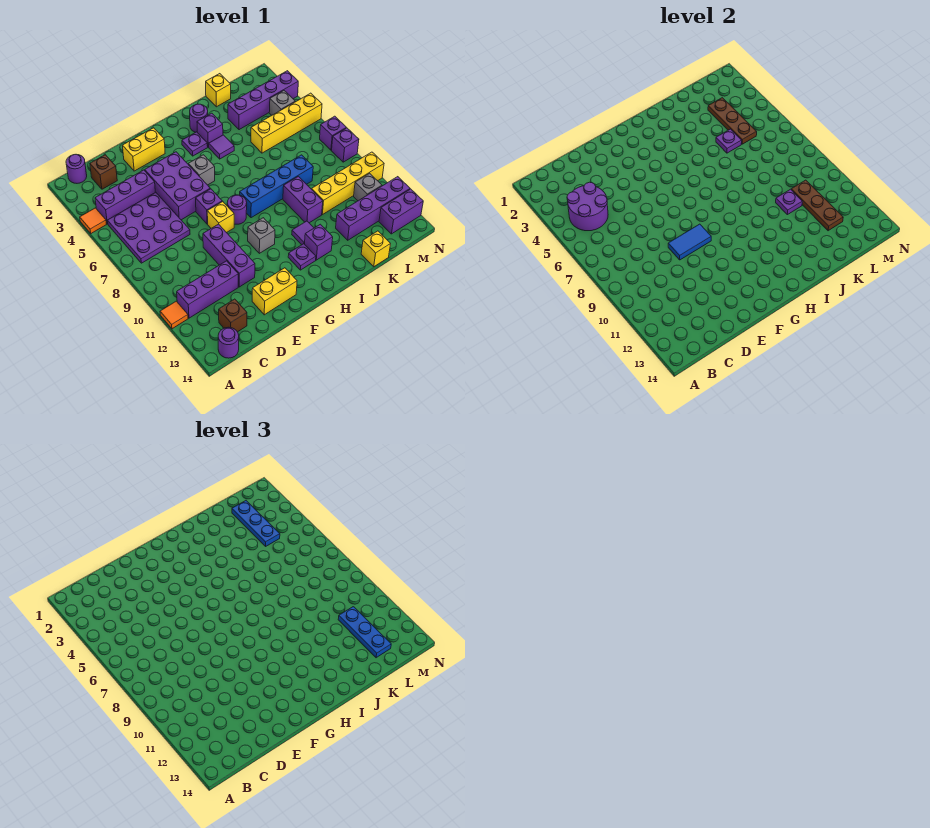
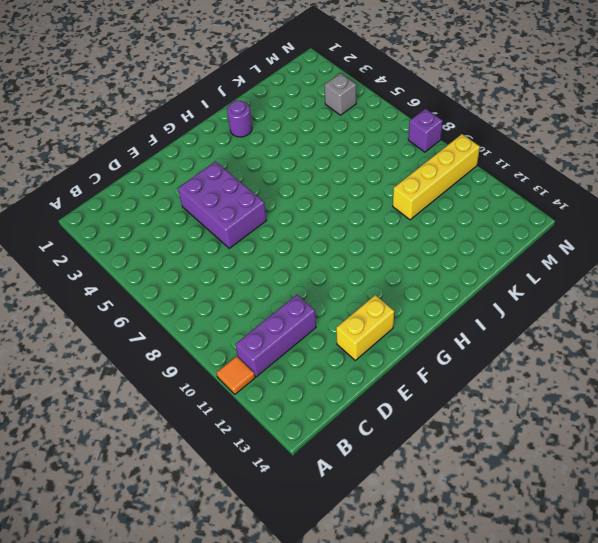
none -> orange tile A4 level 1
none -> purple round brick B1 level 1
none -> purple brick B4:D4 level 1
none -> purple plate B5:D7 level 1

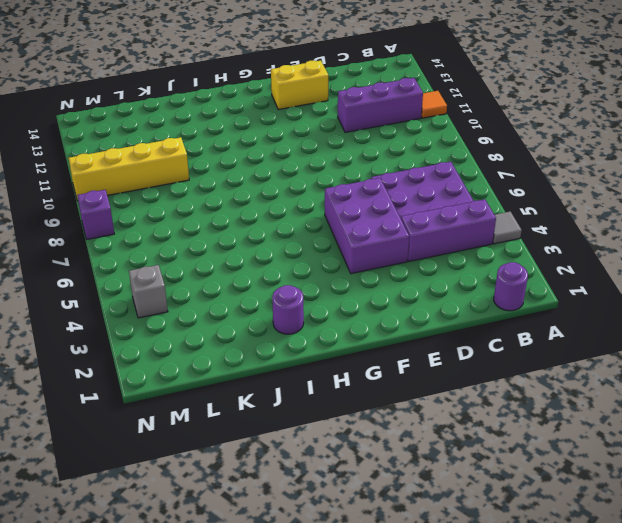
grey tile A4 level 1 -> orange tile A4 level 1
none -> purple round brick B14 level 1
none -> brown brick C2 level 1
none -> brown brick C13 level 1
none -> yellow brick E2:F2 level 1

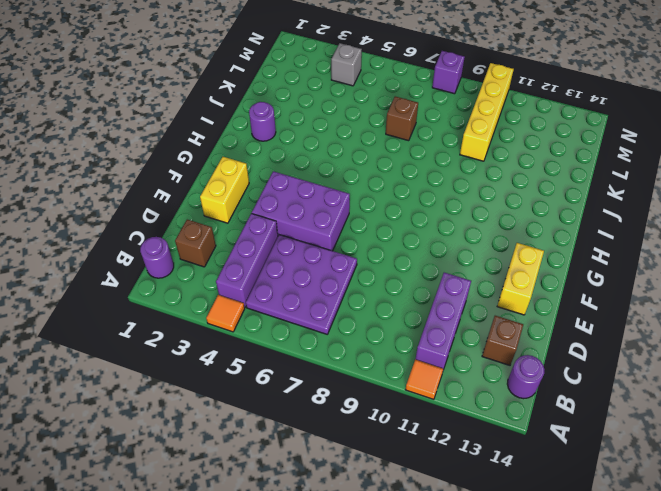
brown brick K7 level 1 -> none
none -> purple brick E9:E11 level 1
none -> purple brick F7 level 1
none -> yellow brick F8 level 1
none -> grey brick G5 level 1

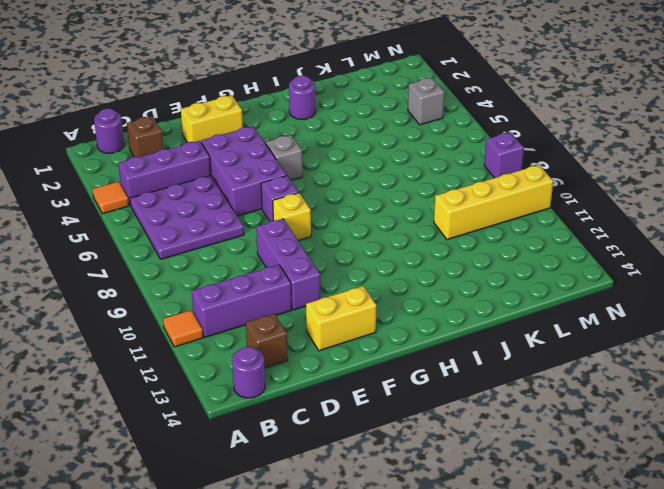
none -> purple round brick G8 level 1
none -> grey brick G10 level 1
none -> purple plate H3 level 1
none -> blue brick H8:K8 level 1

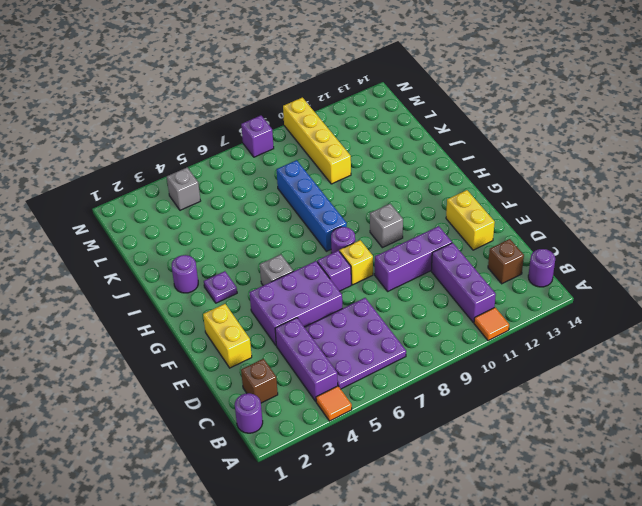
none -> purple plate H12 level 1
none -> purple brick I3 level 1
none -> purple tile I4 level 1
none -> purple tile I11 level 1

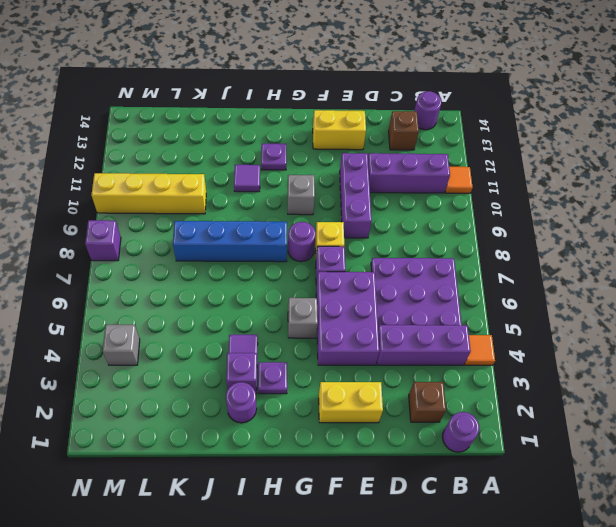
none -> purple brick I12 level 1
none -> purple brick J9:J10 level 1
none -> yellow brick K1 level 1
none -> purple brick K3:N3 level 1

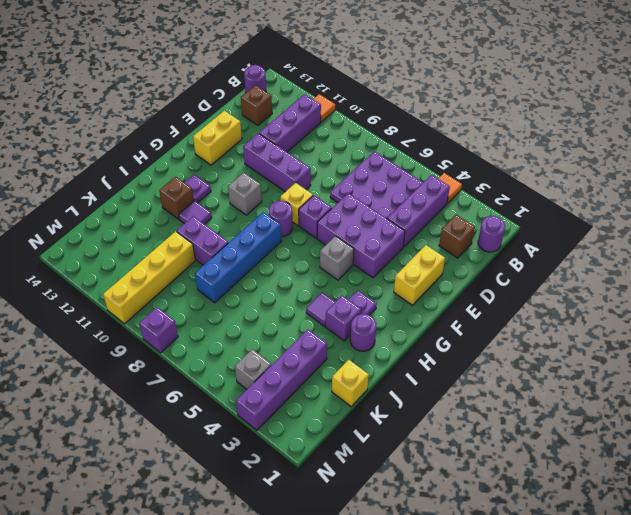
brown brick I12 level 1 -> purple brick I12 level 1
none -> yellow brick K5:N5 level 1
none -> purple brick K12:N12 level 1
none -> yellow brick K14 level 1
none -> grey brick M11 level 1

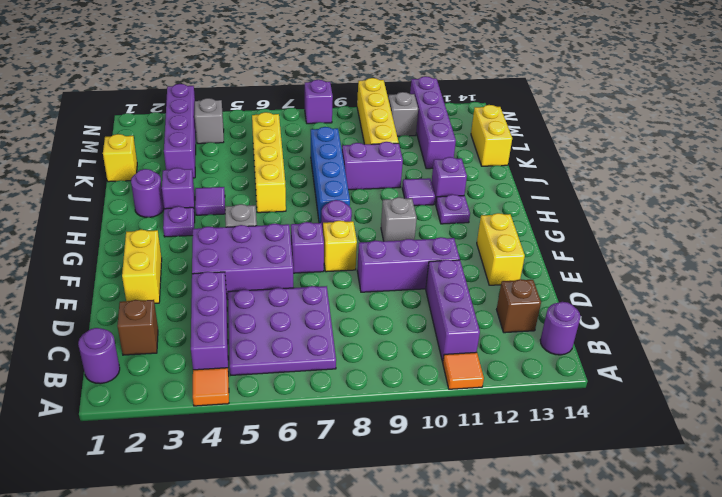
yellow brick I6:L6 level 1 -> yellow brick K5:N5 level 1
yellow brick K14:L14 level 1 -> yellow brick K14 level 1
none -> purple brick M13:N13 level 1
none -> purple brick N7 level 1
none -> purple round brick B4:C5 level 2
none -> blue tile E9:F9 level 2

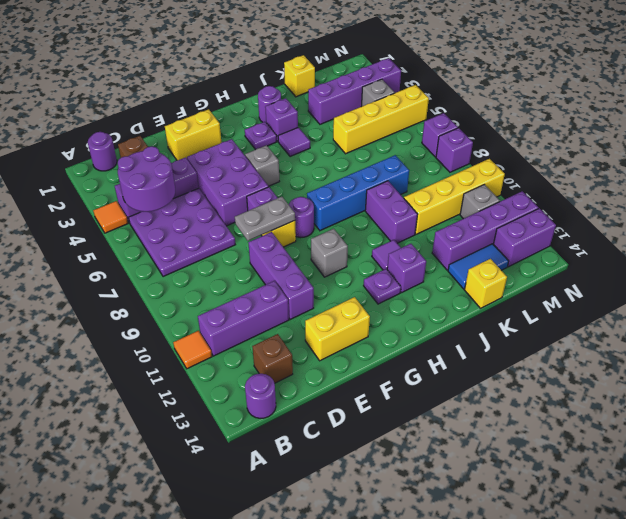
grey plate E8:F8 level 2 -> none
blue tile K13:L13 level 1 -> blue tile E9:F9 level 2
none -> purple plate K5 level 2
none -> purple plate K10 level 2
none -> brown plate L3:L5 level 2
none -> brown plate L10:L12 level 2

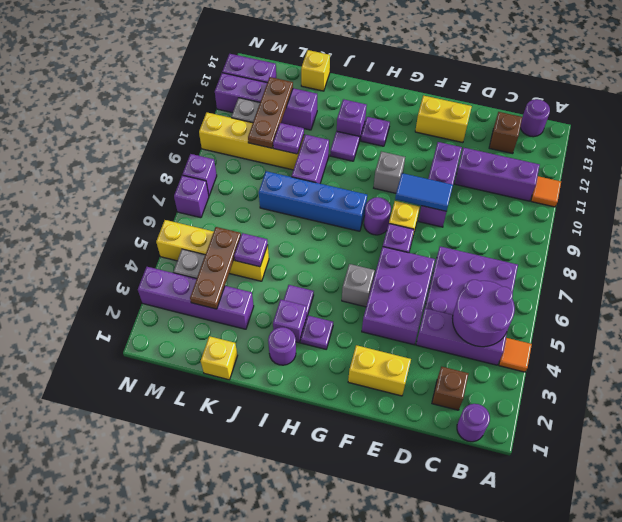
none -> blue plate L2:L4 level 3
none -> blue plate L11:L13 level 3

